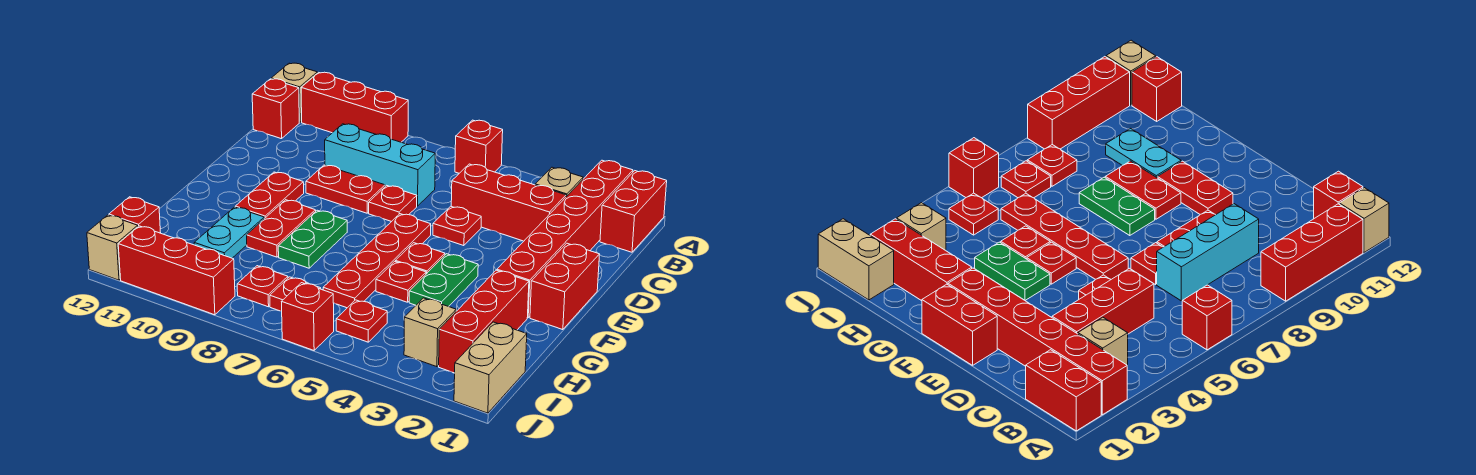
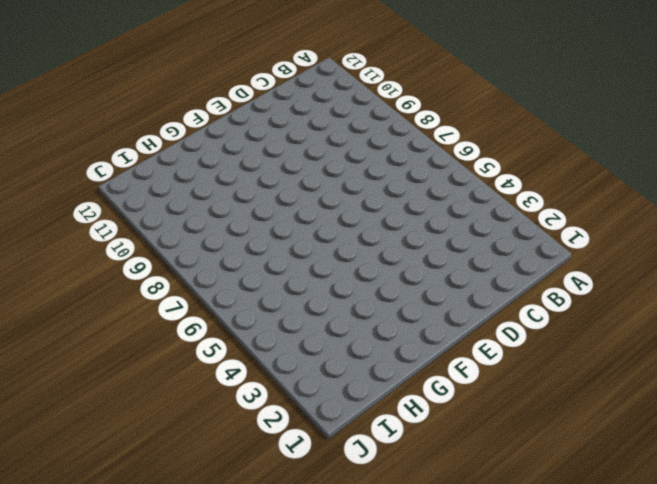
none -> red brick A1:B1 level 1
none -> red brick A2:F2 level 1
none -> red brick A6 level 1
none -> red brick A9:A11 level 1

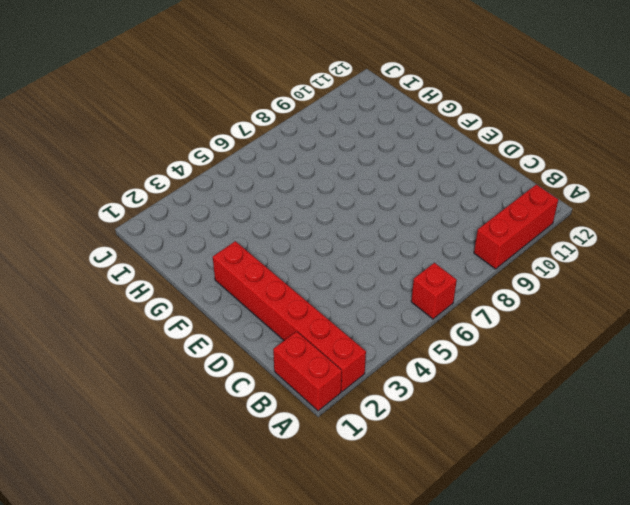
none -> tan brick A12 level 1
none -> tan brick B3 level 1
none -> red brick B12 level 1
none -> red brick C3:C5 level 1

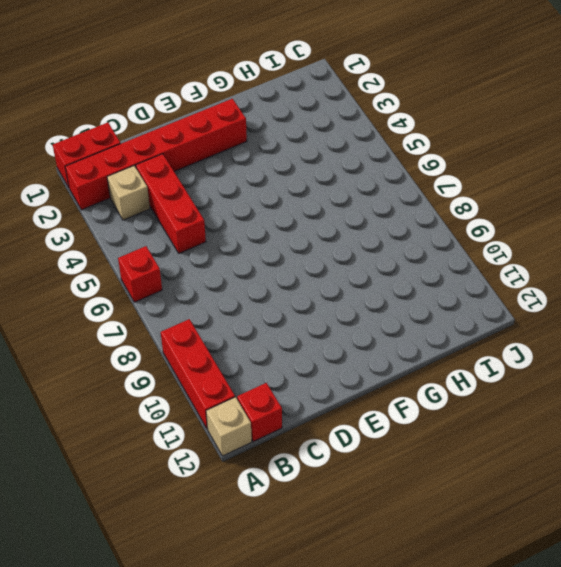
none -> cyan brick C7:C9 level 1
none -> red plate D5 level 1
none -> red plate D7 level 1
none -> red plate D8:D9 level 1

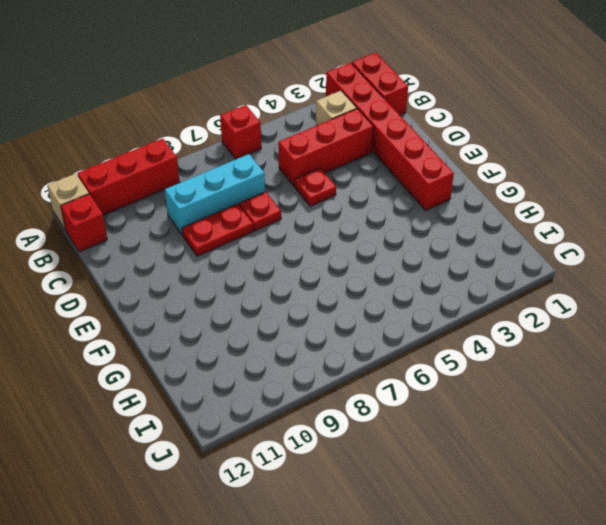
none -> red brick E1:F1 level 1
none -> red plate E6:H6 level 1
none -> red plate E10:F10 level 1
none -> green plate F4:G4 level 1

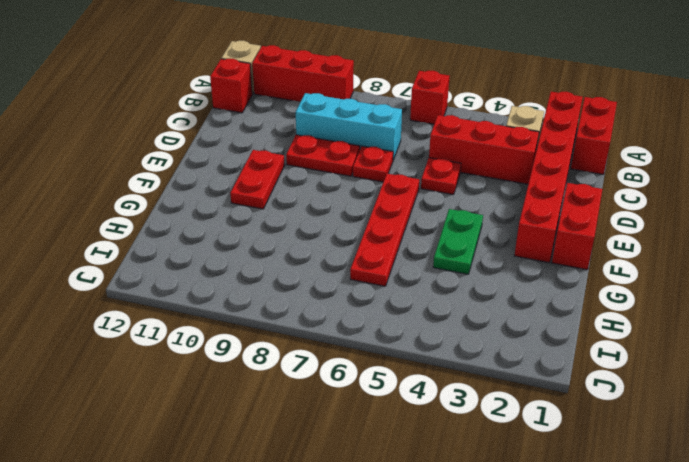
none -> red plate F5 level 1
none -> green plate F8:G8 level 1
none -> red plate F9:G9 level 1
none -> red brick G2:I2 level 1

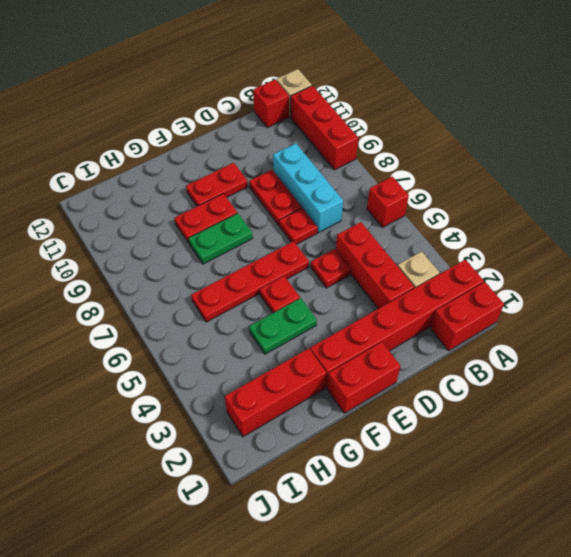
none -> red plate G5 level 1
none -> cyan plate G10:H10 level 1
none -> tan brick I1:J1 level 1
none -> tan brick I3 level 1

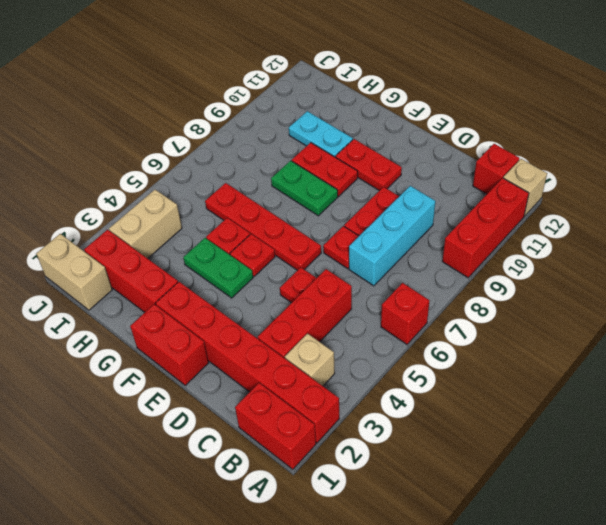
tan brick I3:I4 level 1 -> tan brick I3 level 1
none -> red plate I5 level 1
none -> red plate I7 level 1
none -> red plate I8 level 1
none -> red brick I12 level 1

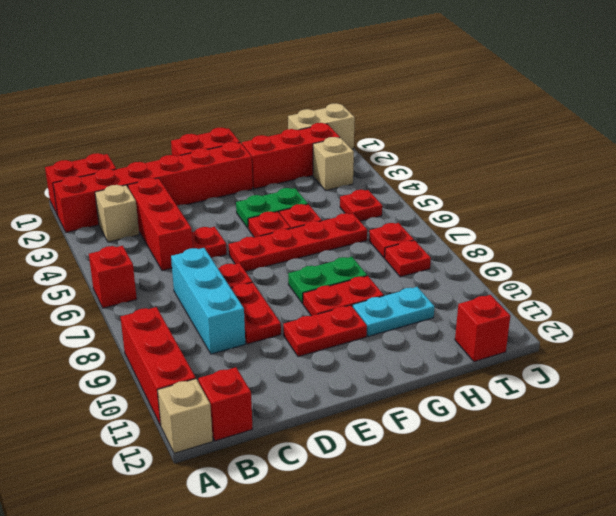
none -> red brick J6 level 1
none -> red brick J9:J11 level 1
none -> tan brick J12 level 1

